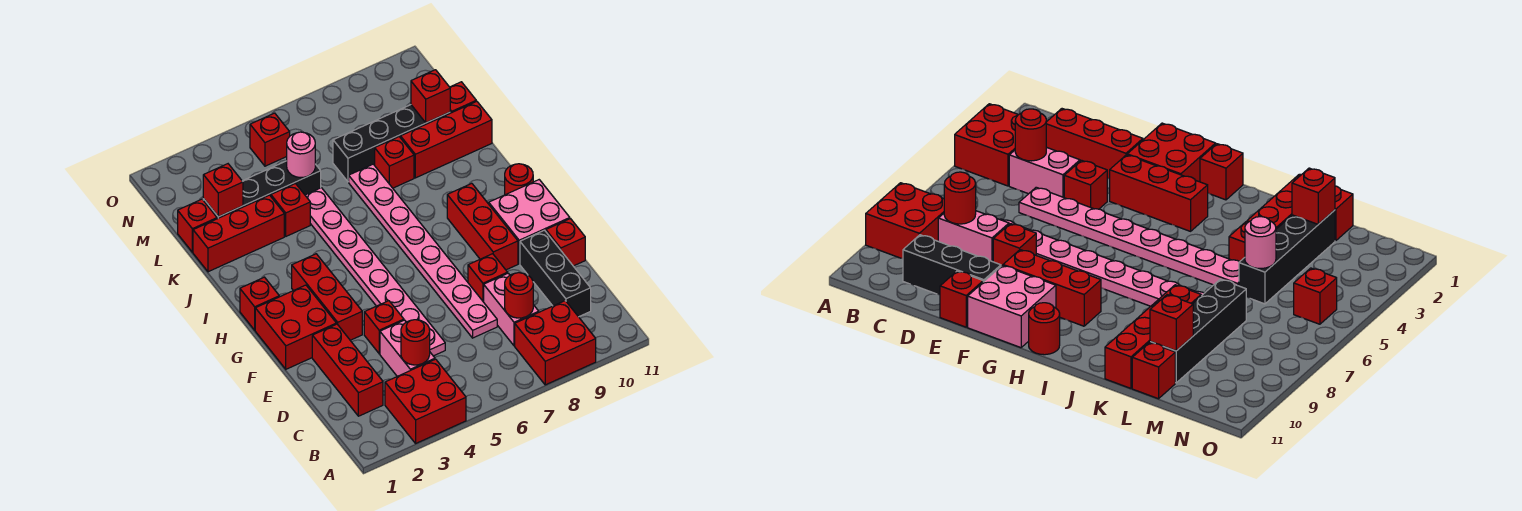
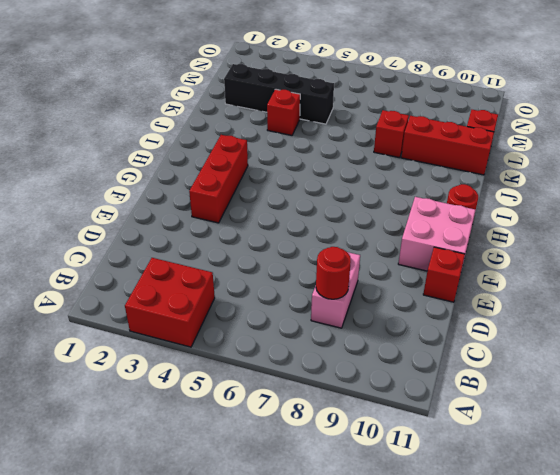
none -> red brick A8:B9 level 1
none -> red brick C2:E2 level 1
none -> pink brick C4:D4 level 1
none -> black brick C10:E10 level 1

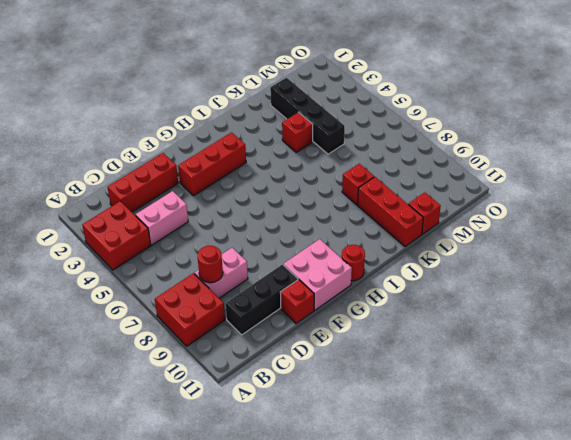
none -> pink plate D5:K5 level 1
none -> pink plate D7:K7 level 1
none -> red brick E4 level 1
none -> red brick E8 level 1

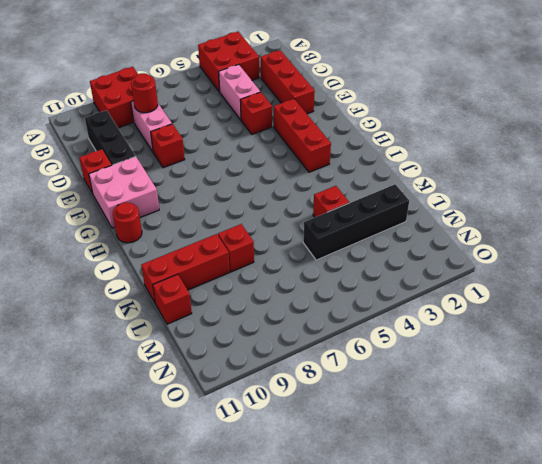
none -> pink plate D5:K5 level 1
none -> pink plate D7:K7 level 1
none -> red brick F1:G2 level 1
none -> red brick F9:H9 level 1

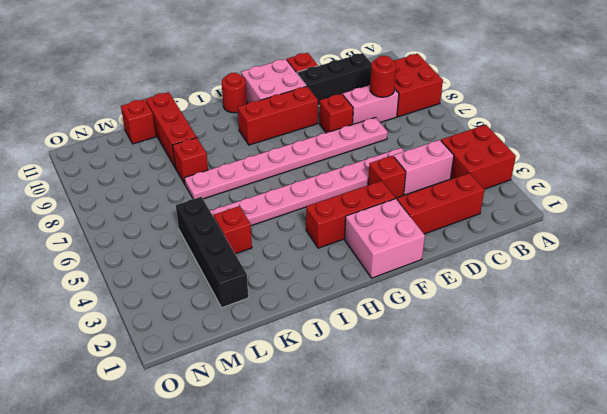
pink brick F1:G2 level 1 -> red brick F1:G2 level 1
none -> red brick H1 level 1
none -> red brick K1:K3 level 1
none -> red brick L1 level 1
none -> black brick L7:L10 level 1

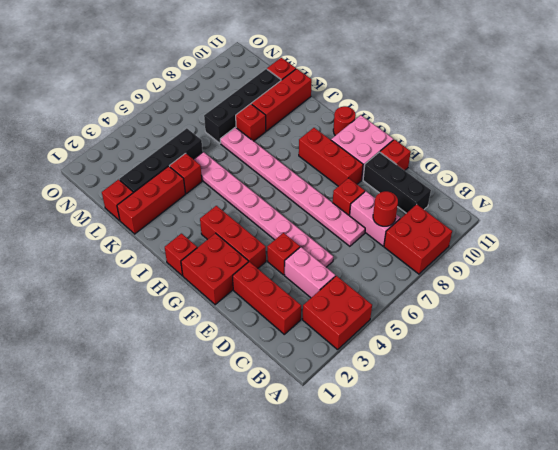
none -> red brick N5 level 1
none -> red round brick C4 level 2
none -> red brick L2 level 2
none -> pink round brick L5 level 2

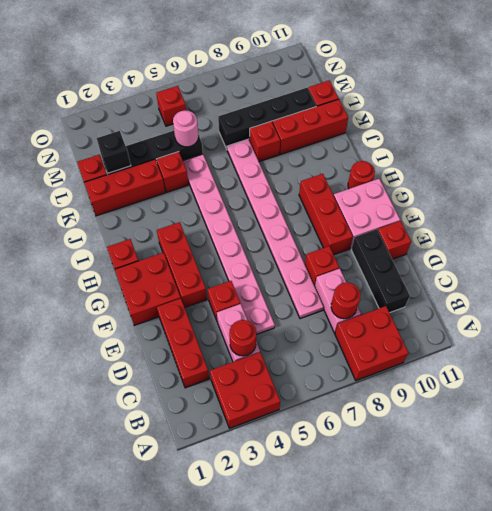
black brick L2 level 2 -> red brick L2 level 2
none -> red brick L10 level 2

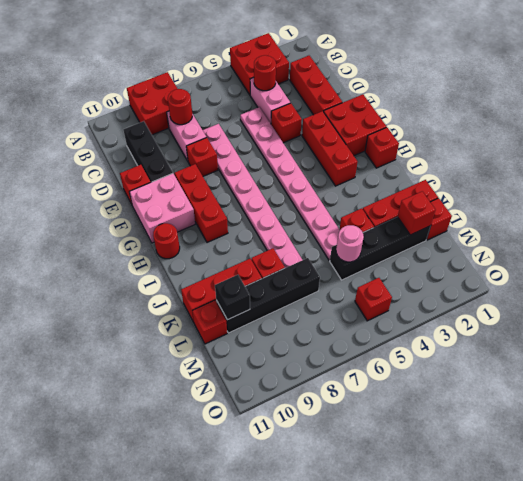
black brick L10 level 2 -> red brick L10 level 2

